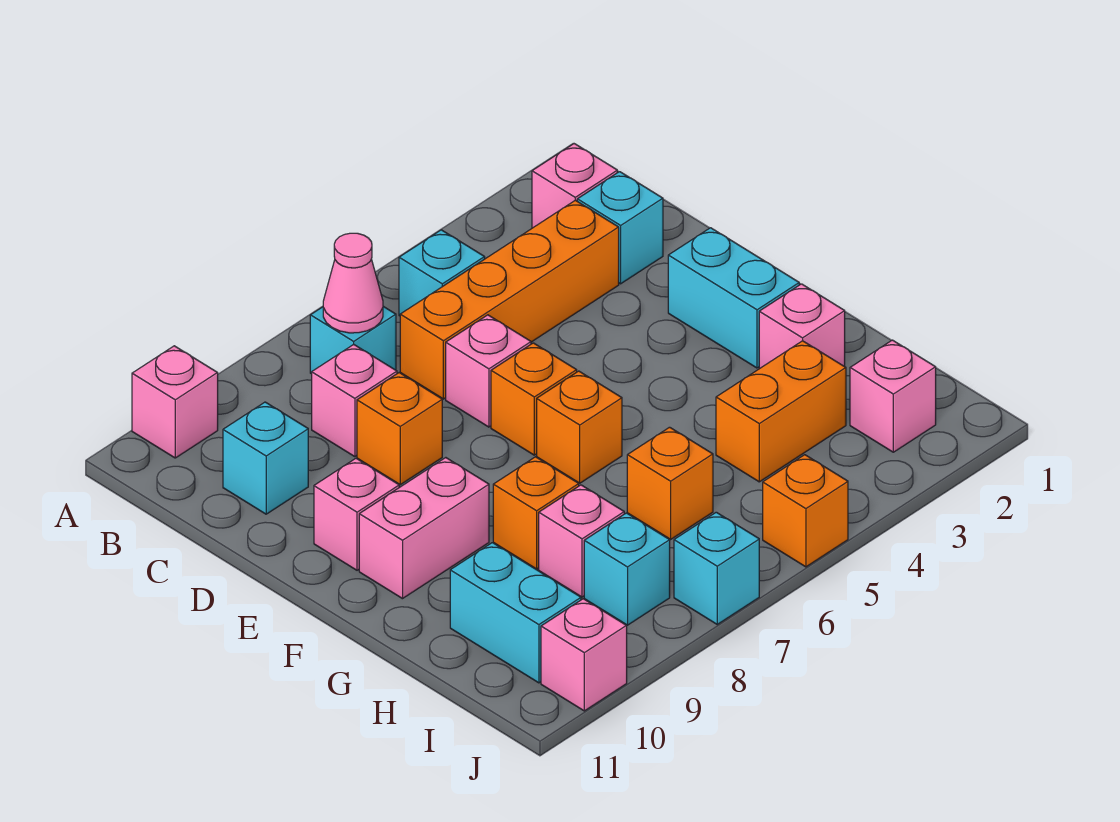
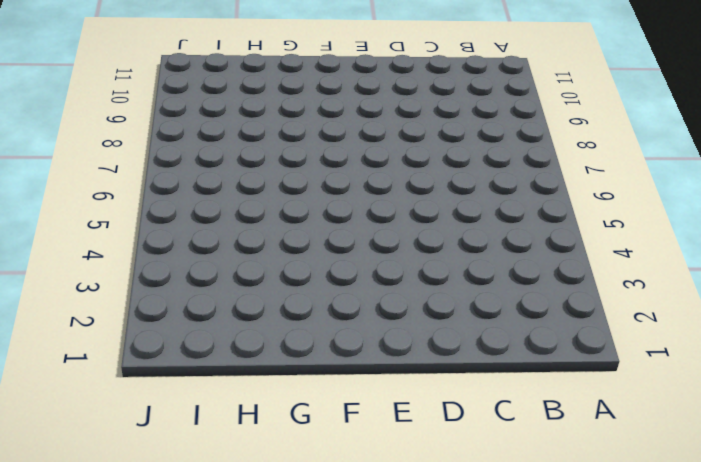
none -> pink brick A10 level 1
none -> pink brick B2 level 1
none -> cyan brick B5 level 1

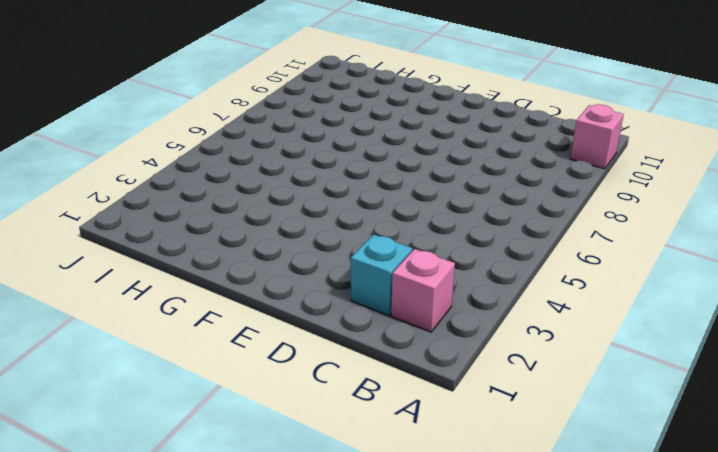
none -> cyan brick B5 level 1
none -> cyan brick B7 level 1
none -> orange brick C3:C6 level 1

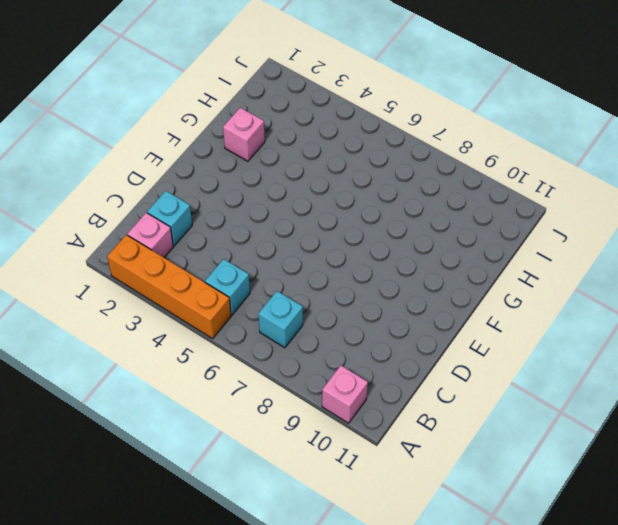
orange brick A2:A5 level 1 -> orange brick C3:C6 level 1
none -> pink brick C8 level 1
none -> cyan brick C10 level 1
none -> pink brick D6 level 1

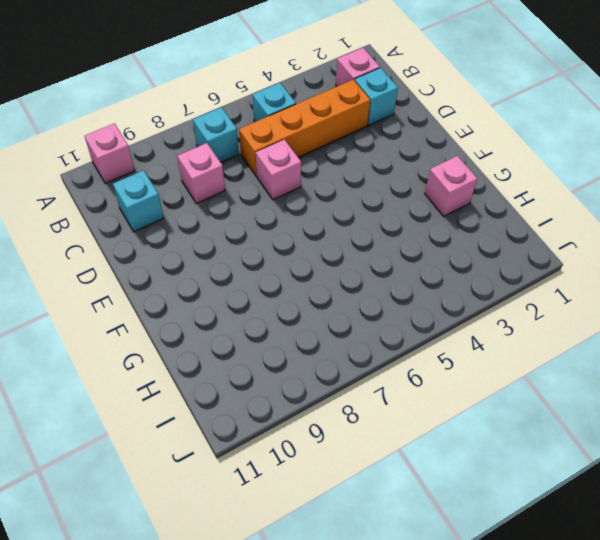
none -> orange brick D8 level 1
none -> cyan brick E2:F2 level 1
none -> orange brick E6 level 1

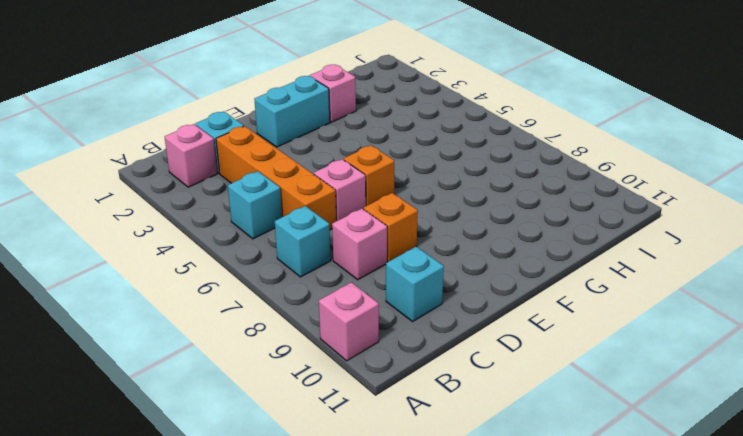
none -> pink brick E10 level 1
none -> orange brick F6 level 1
none -> pink brick F9:F10 level 1

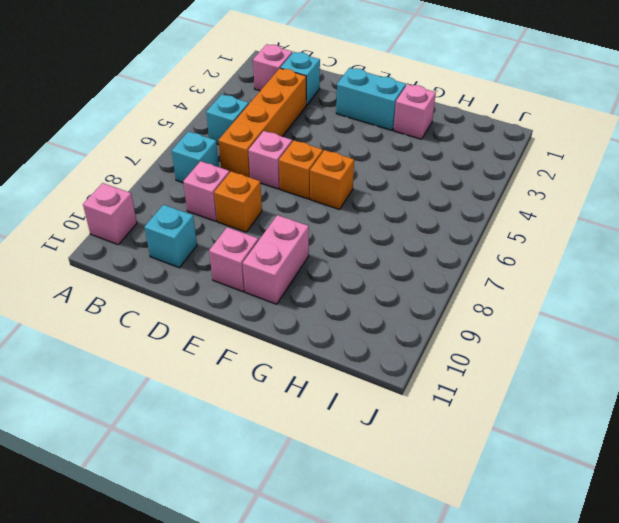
none -> orange brick G8 level 1
none -> orange brick H3:H4 level 1
none -> orange brick H6 level 1

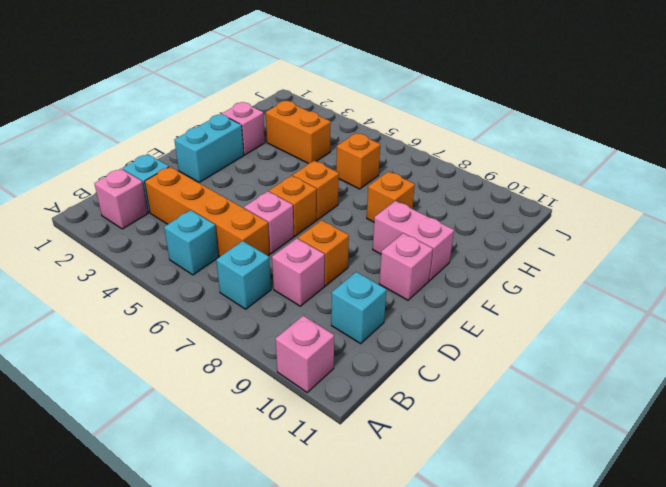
none -> pink brick H8 level 1
none -> cyan brick H10:I10 level 1
none -> pink brick I2 level 1

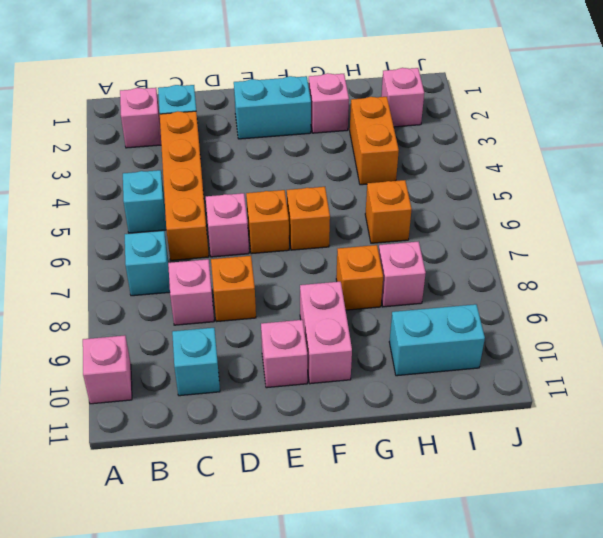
none -> cyan brick I8 level 1
none -> orange brick J5 level 1
none -> cyan brick J7 level 1

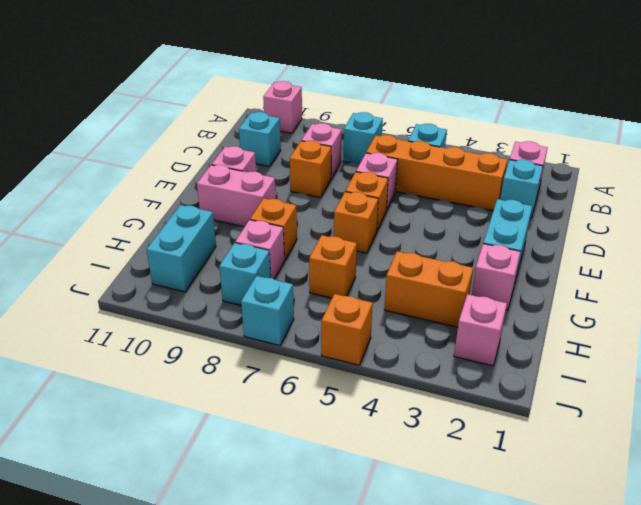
none -> pink brick J10 level 1
none -> pink cone B7 level 2

